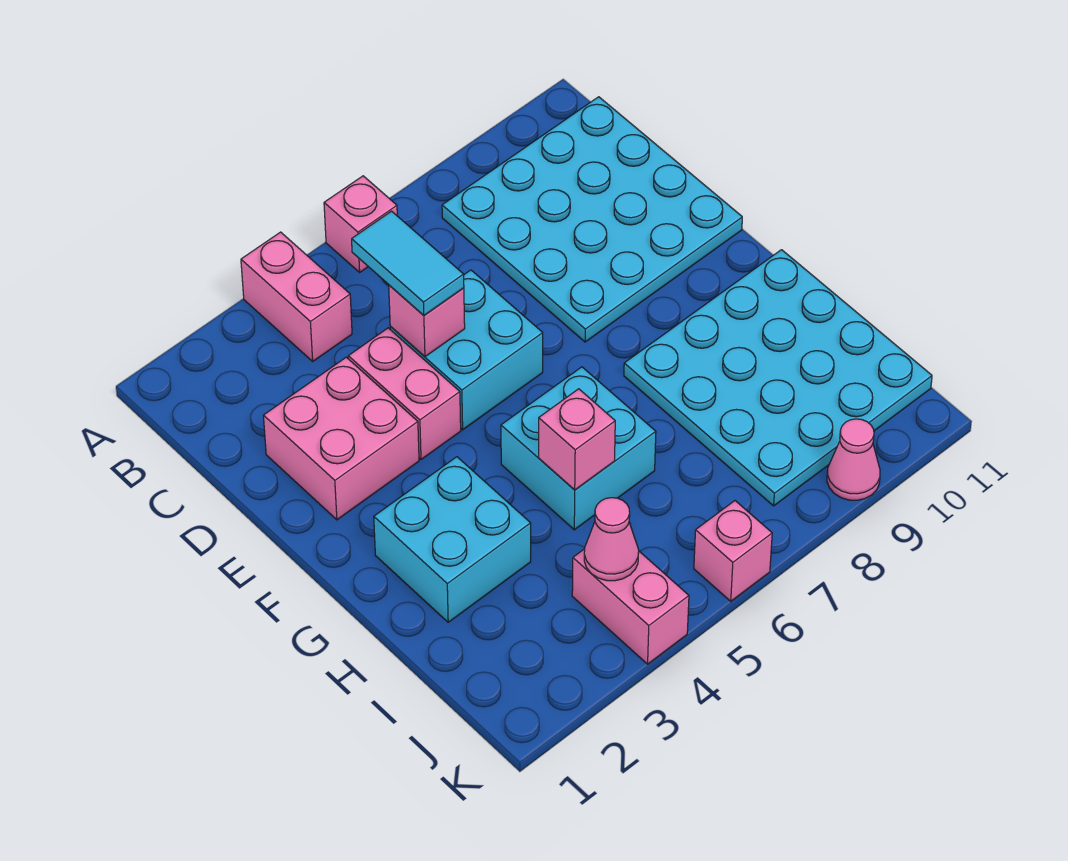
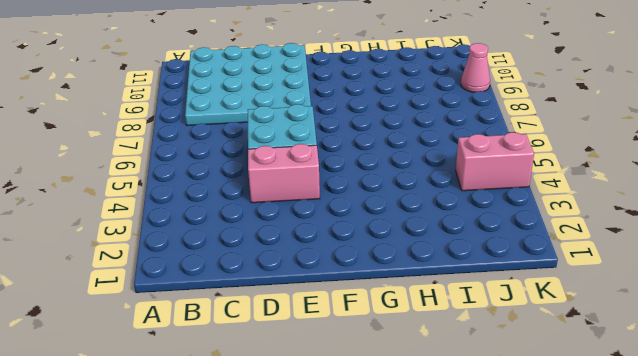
none -> pink brick A4:B4 level 1
none -> pink brick A6 level 1
none -> pink brick D2:E3 level 1

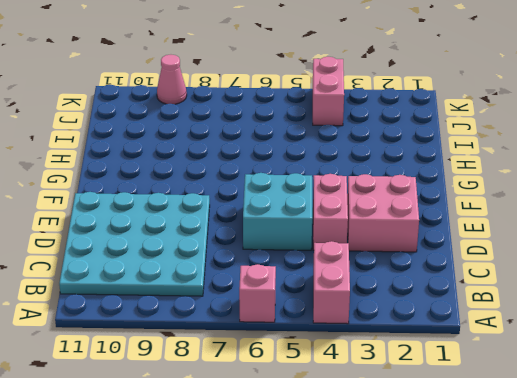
none -> cyan brick G2:H3 level 1
none -> cyan brick G5:H6 level 1
none -> cyan plate G8:J11 level 1

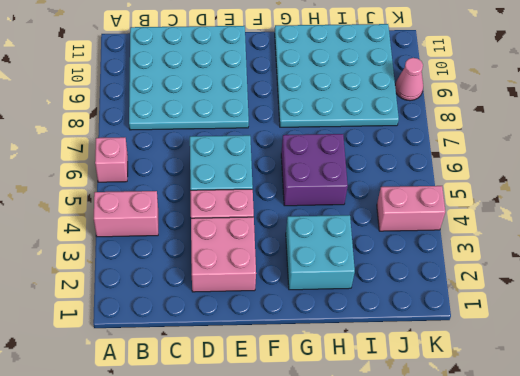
purple brick G5:H6 level 1 -> cyan brick G5:H6 level 1
none -> pink brick K6 level 1
none -> pink brick D5 level 2
none -> pink brick H5 level 2

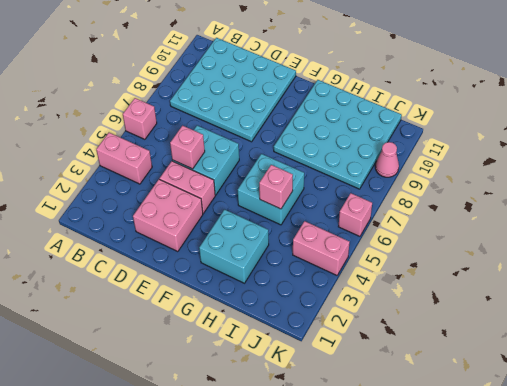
none -> pink cone J4 level 2
none -> cyan tile C5:D5 level 3

